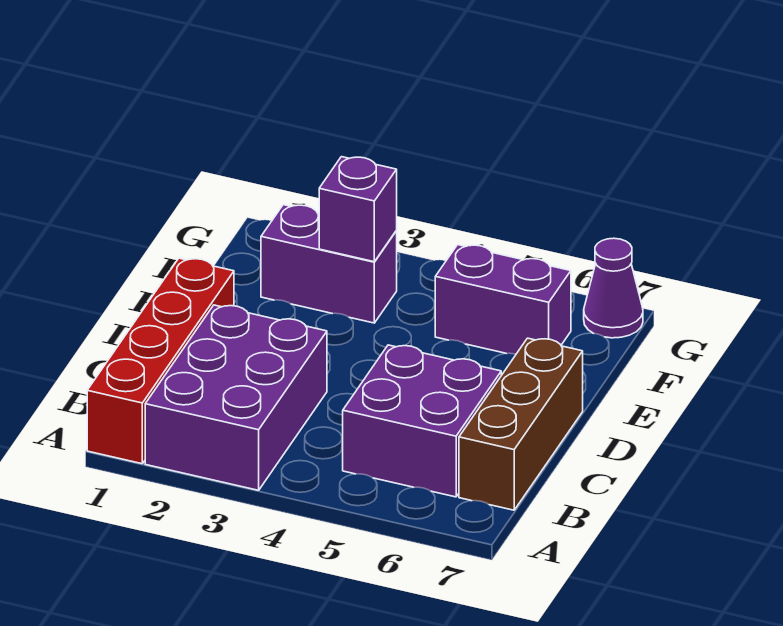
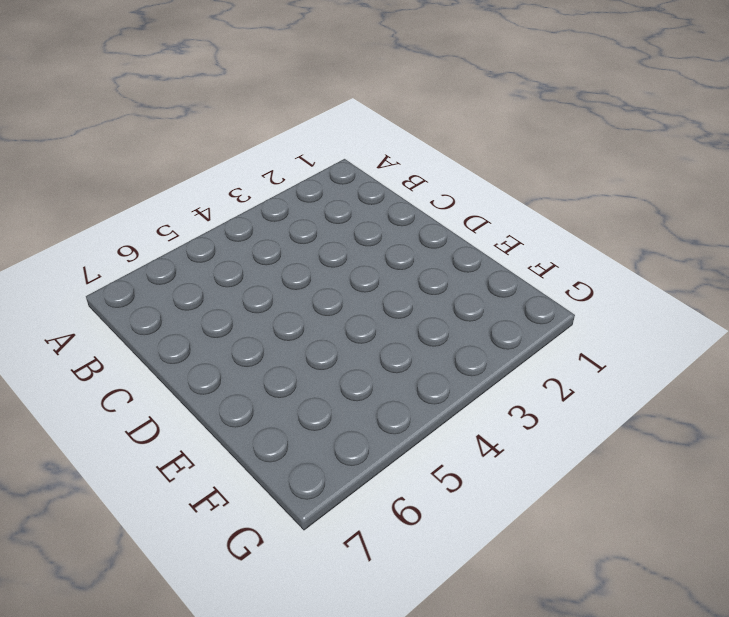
none -> red brick A1:D1 level 1
none -> purple brick A2:C3 level 1

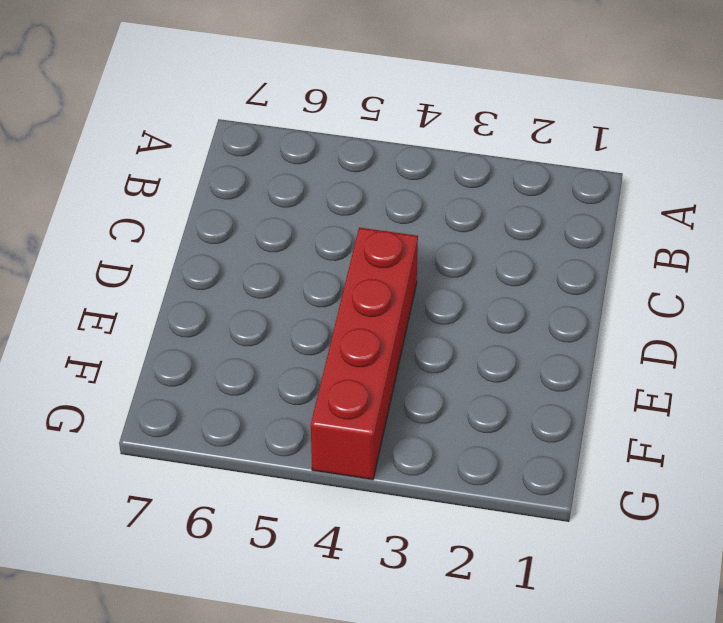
red brick D4:G4 level 1 -> red brick A1:D1 level 1
none -> purple brick A2:C3 level 1
none -> purple brick B5:C6 level 1

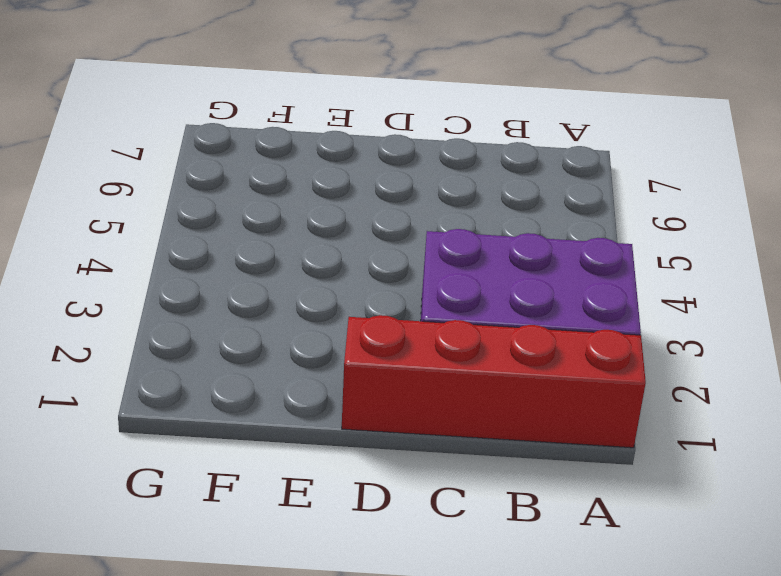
none -> purple brick B5:C6 level 1
none -> brown brick B7:D7 level 1

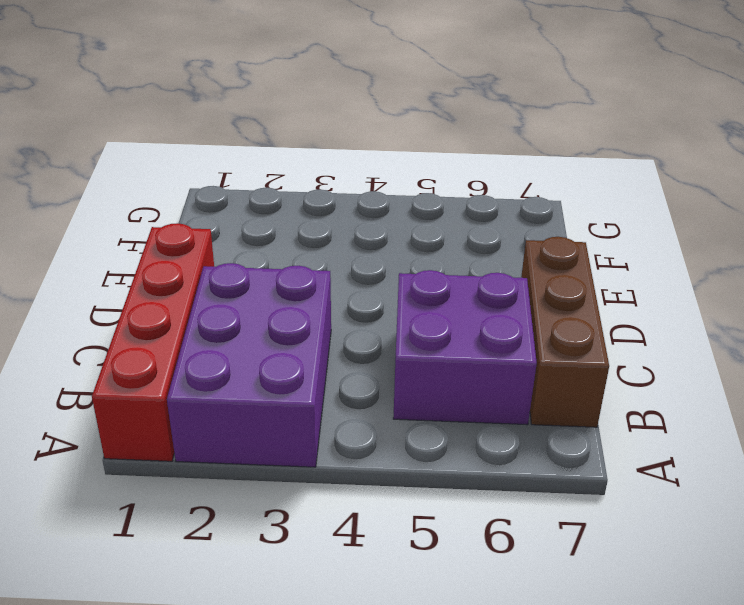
none -> purple brick F2:F3 level 1
none -> purple brick F5:F6 level 1

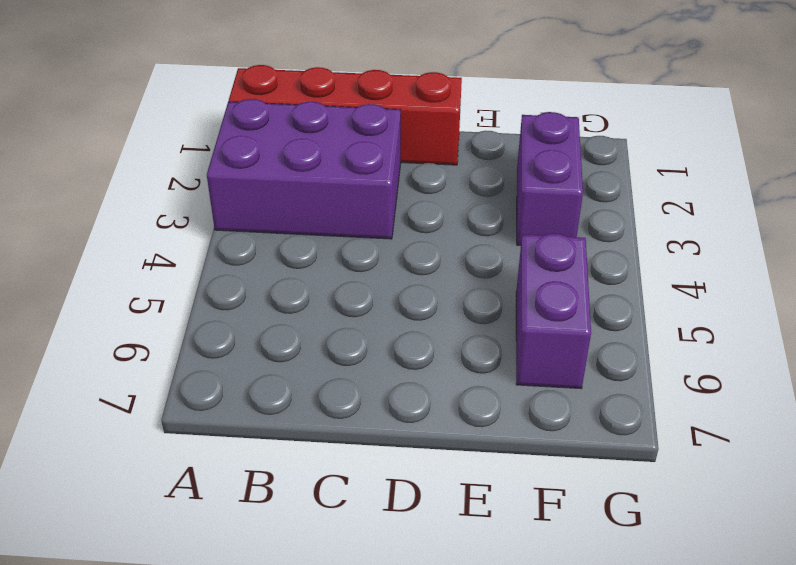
none -> purple brick B5:C6 level 1
none -> brown brick B7:D7 level 1

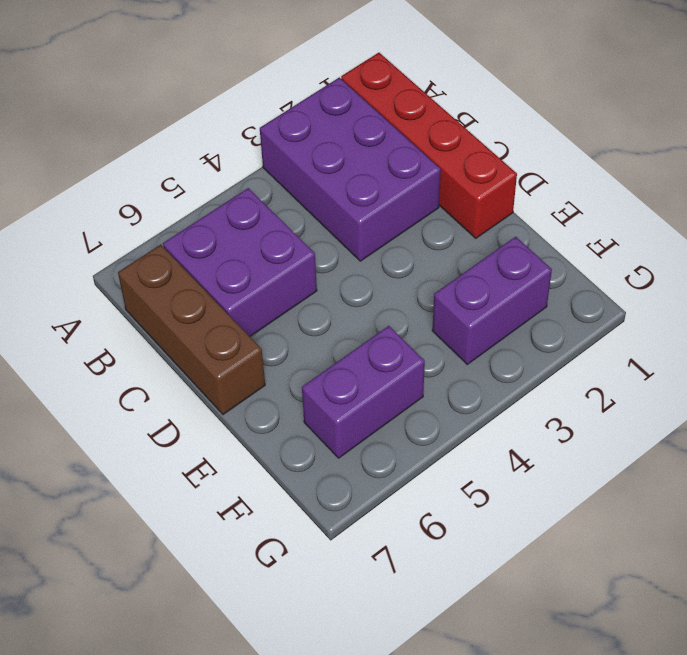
none -> purple cone G7 level 1
none -> purple brick F3 level 2

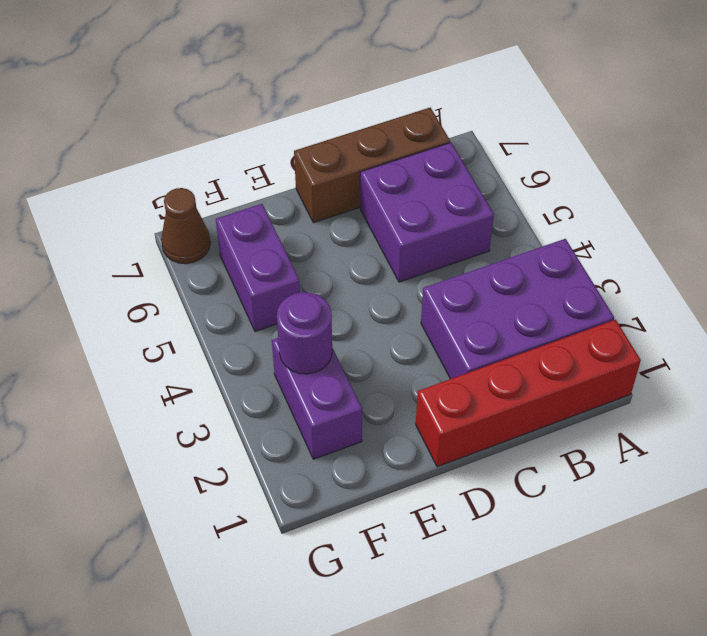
purple round brick F3 level 2 -> purple brick F3 level 2
brown cone G7 level 1 -> purple cone G7 level 1

